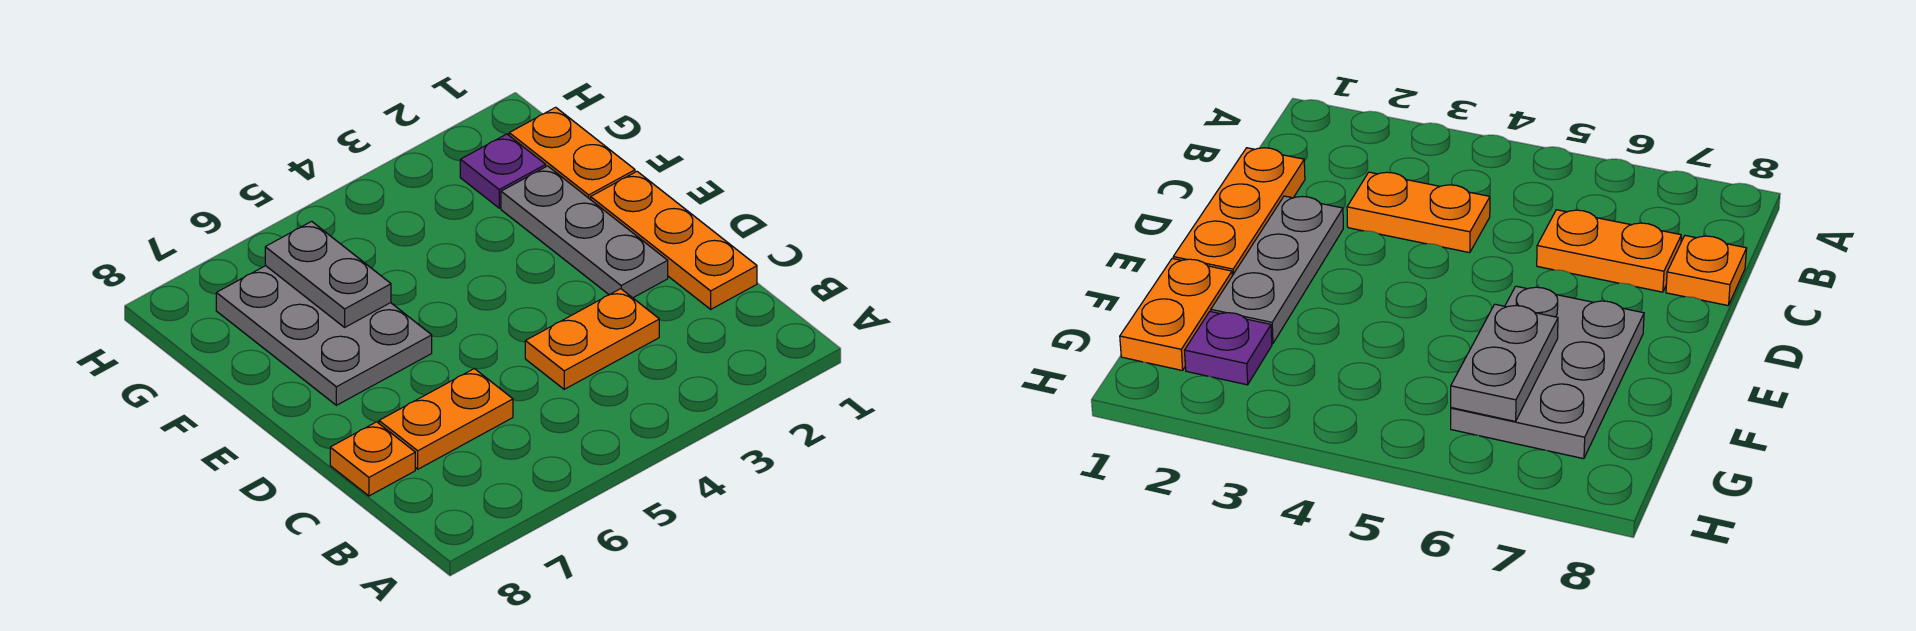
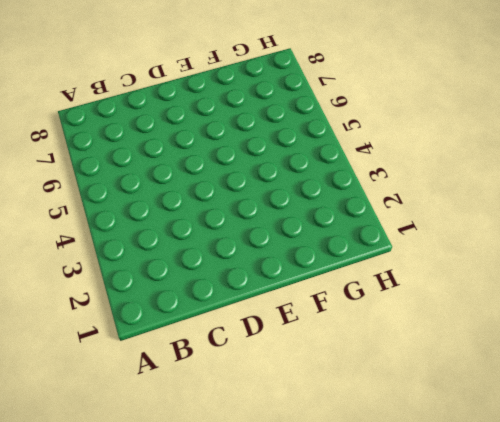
none -> orange plate C1:E1 level 1
none -> orange plate C3:C4 level 1

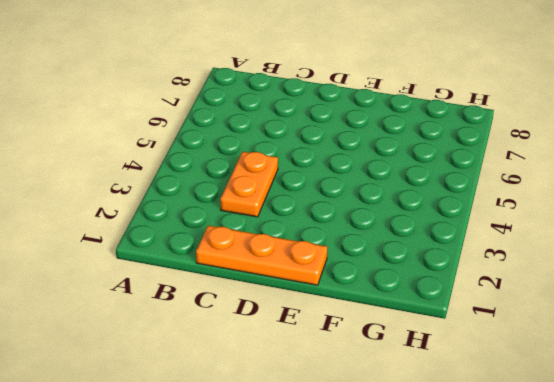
none -> orange plate C6:C7 level 1
none -> orange plate C8 level 1

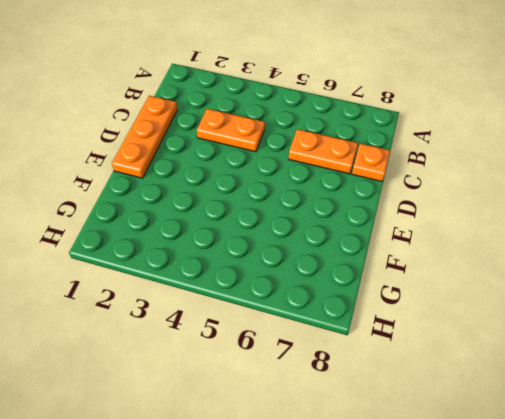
none -> grey plate D2:F2 level 1
none -> grey plate E6:G7 level 1

